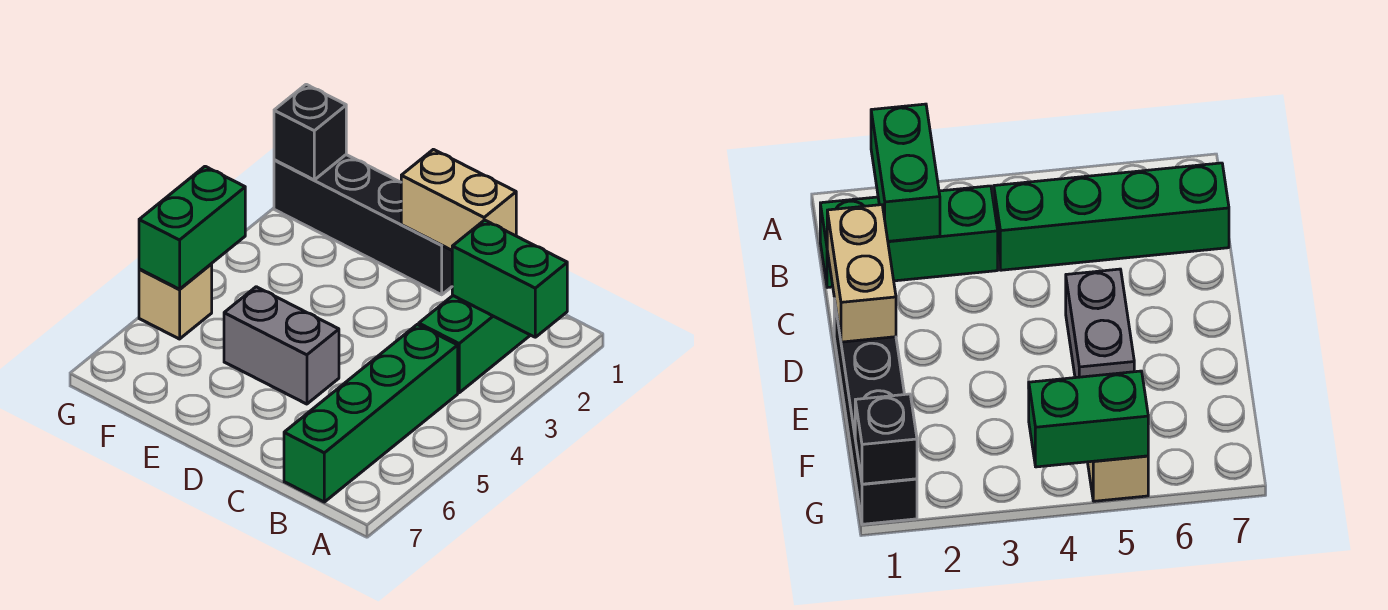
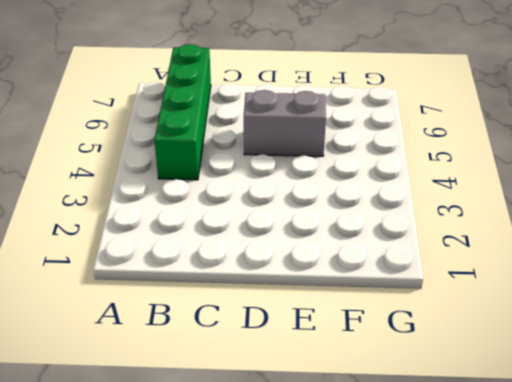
none -> green brick B1:B3 level 1
none -> black brick D1:G1 level 1

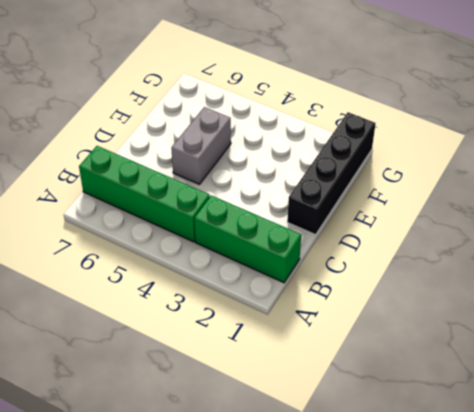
none -> tan brick G5 level 1
none -> green brick A2:B2 level 2

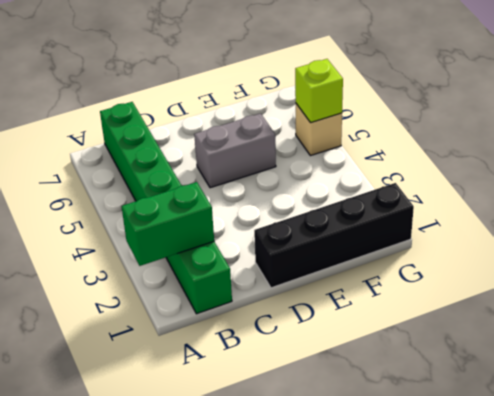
lime brick G5 level 2 -> green brick G4:G5 level 2
none -> tan brick C1:D1 level 2
none -> black brick G1 level 2

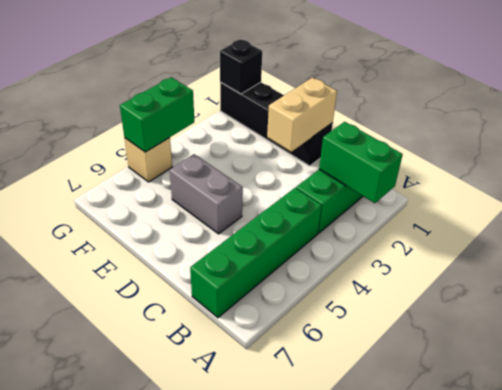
tan brick D1:D2 level 2 -> tan brick C1:D1 level 2

